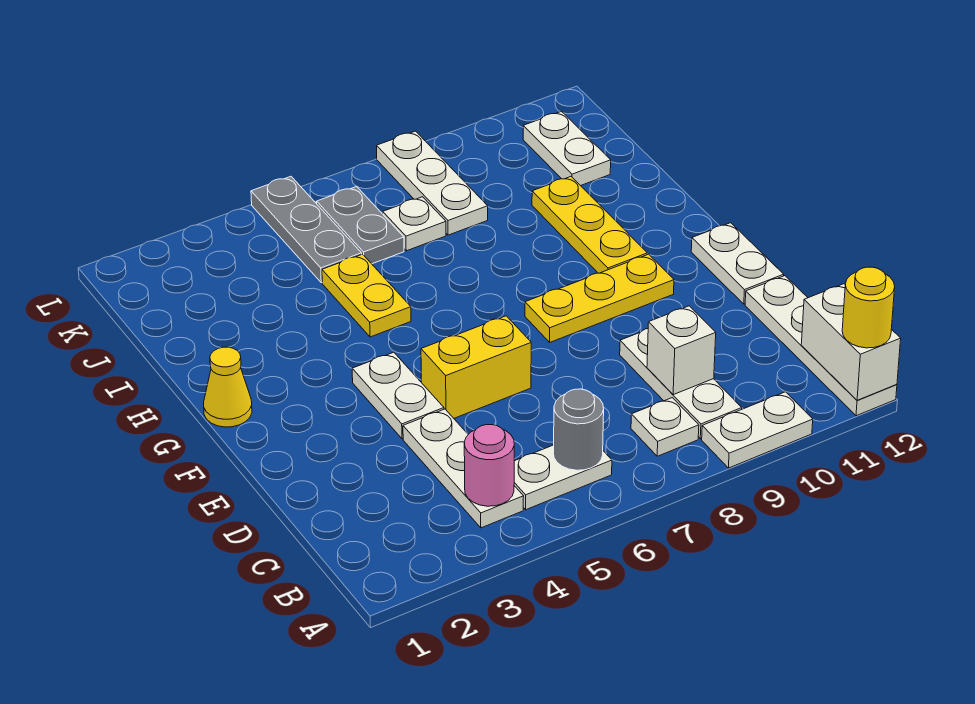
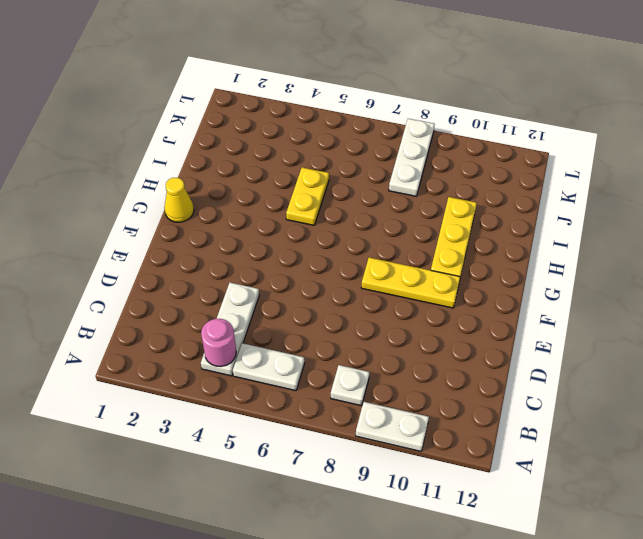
none -> white plate A12:D12 level 1
none -> white plate B9:D9 level 1
none -> white plate E4:F4 level 1

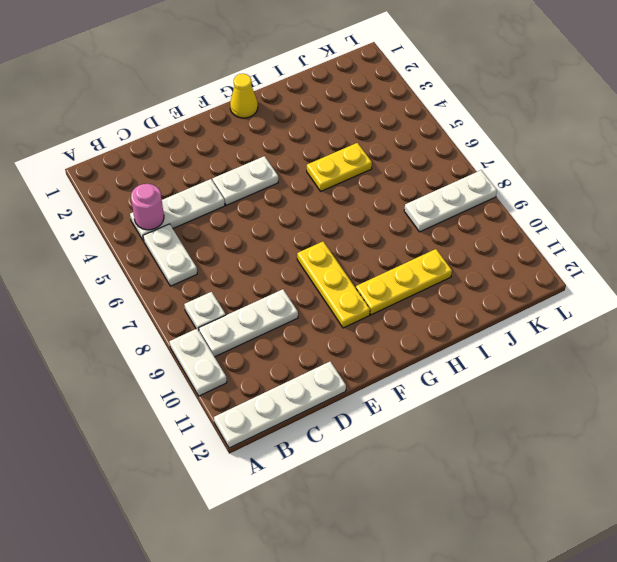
none -> yellow brick E5:E6 level 1
none -> white plate E12:F12 level 1
none -> grey plate J5:L5 level 1

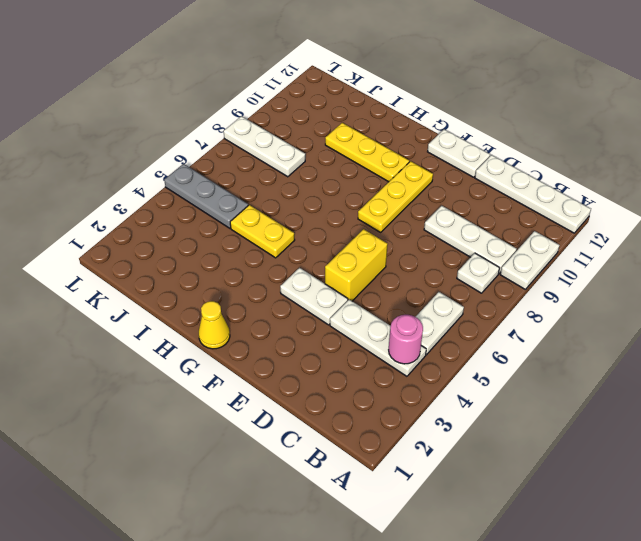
none -> grey plate J6:K6 level 1
none -> white plate J7 level 1
none -> white plate J11:K11 level 1

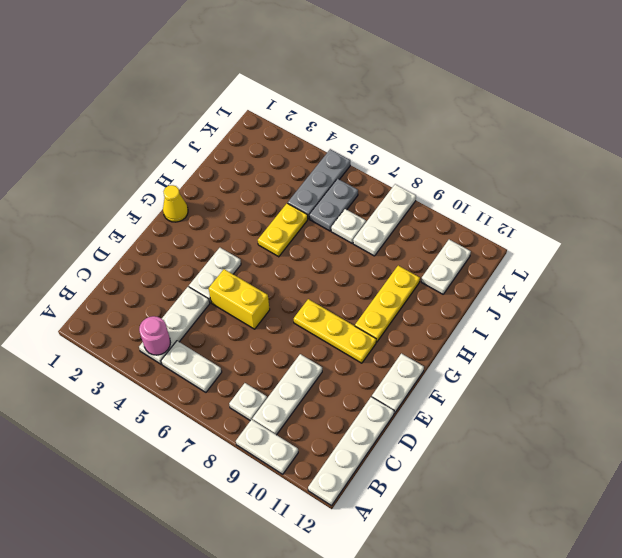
none -> white brick A12:B12 level 2
none -> grey round brick B6 level 2
none -> white brick C9 level 2

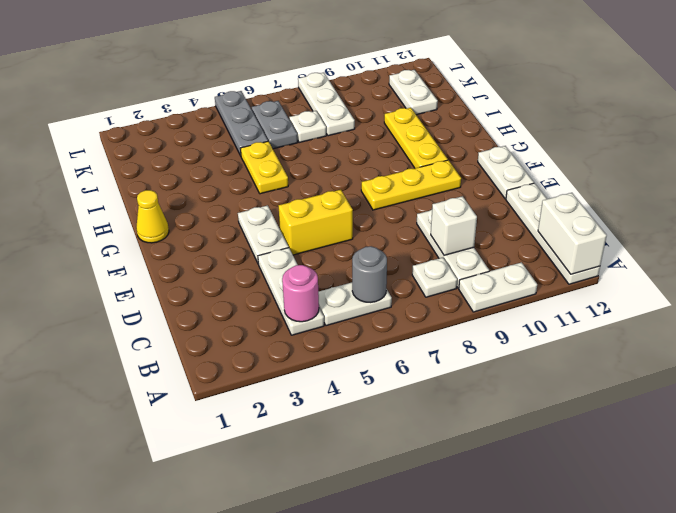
none -> yellow round brick A12 level 3

